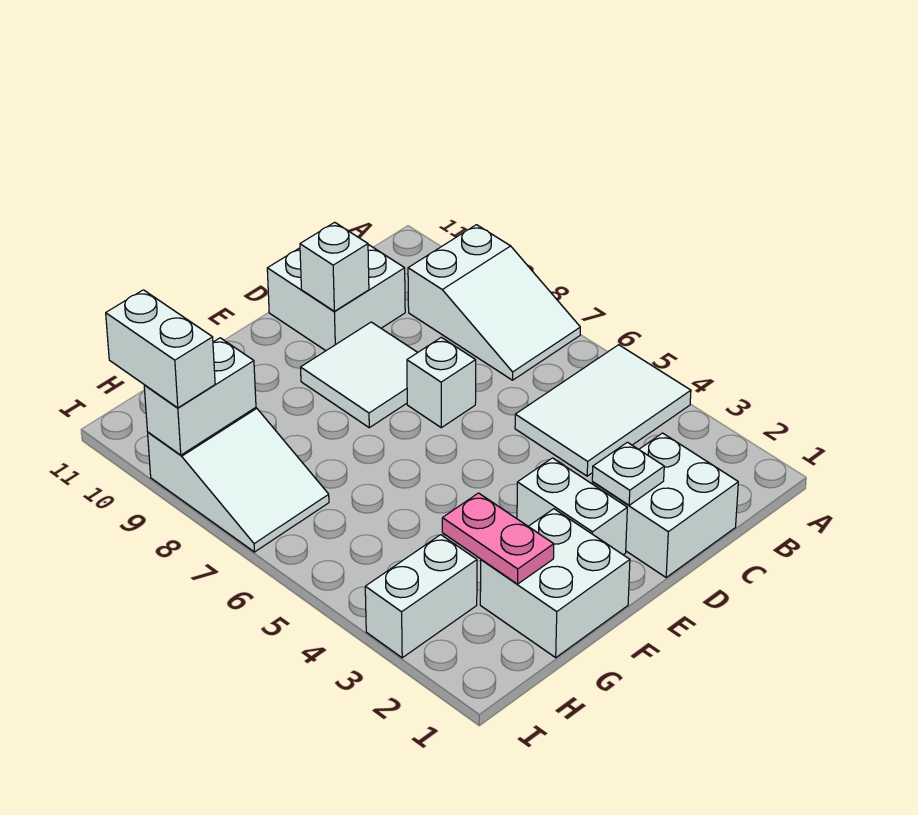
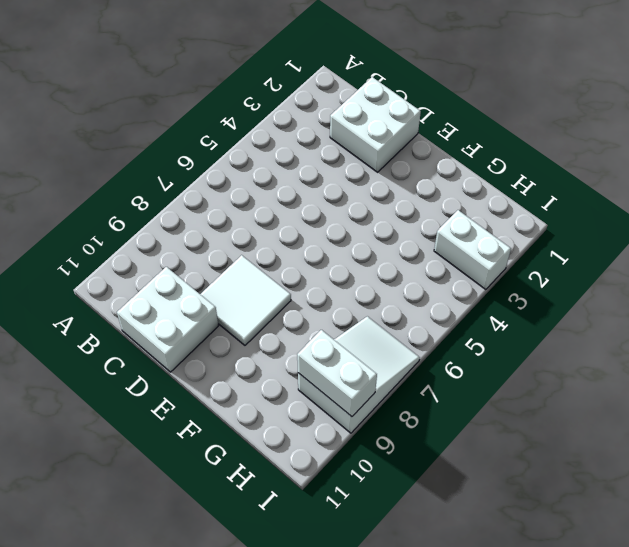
none -> white tile A4:C5 level 1
none -> white slope A7:B9 level 1 top 9
none -> white brick D7 level 1

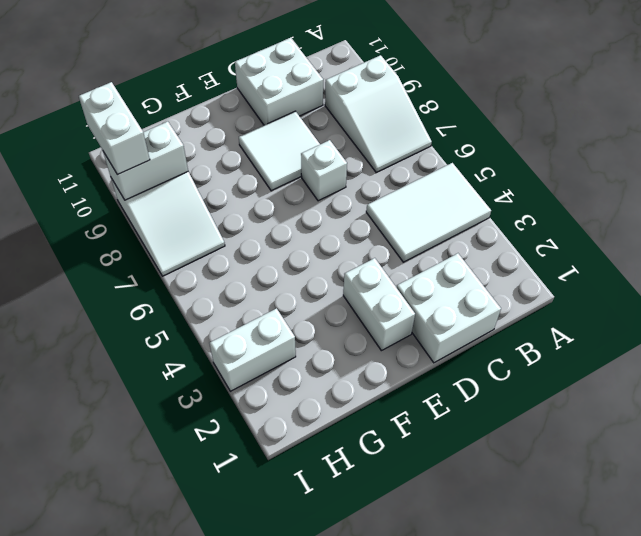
none -> white brick F1:G2 level 1
none -> white plate D2 level 2
none -> white brick D10 level 2

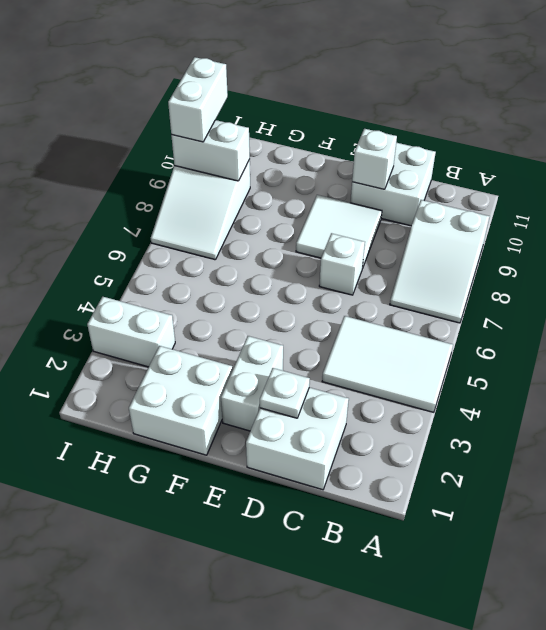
none -> pink plate G2:G3 level 2

